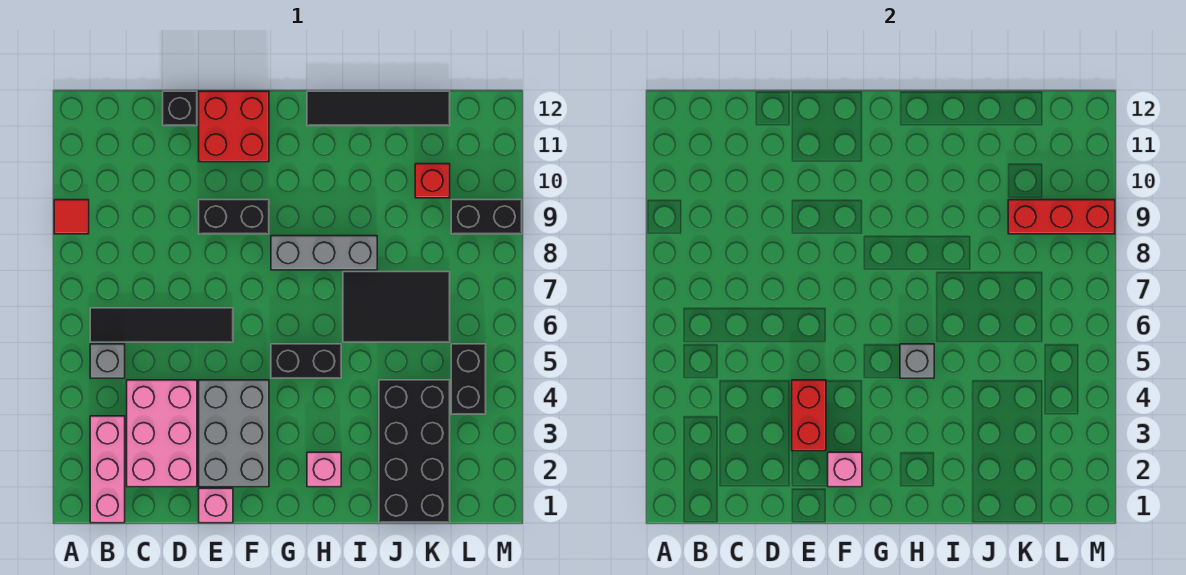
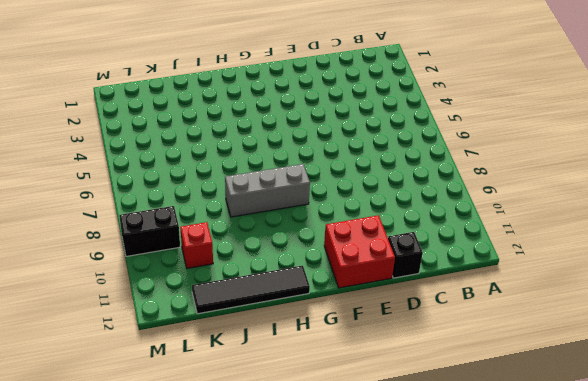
none -> red tile A9 level 1
none -> pink brick B1:B3 level 1
none -> grey brick B5 level 1

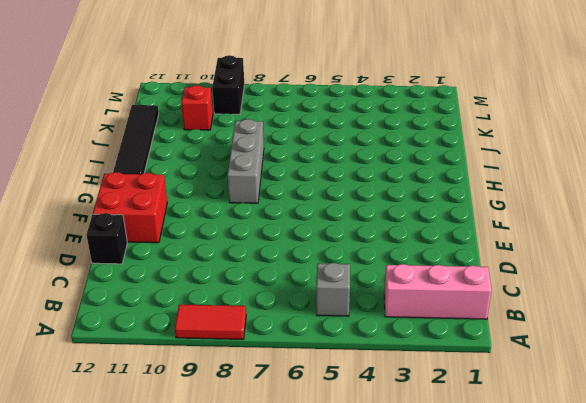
red tile A8:A9 level 1 -> red tile A9 level 1
none -> black tile B6:E6 level 1
none -> pink brick C2:D4 level 1
none -> pink brick E1 level 1

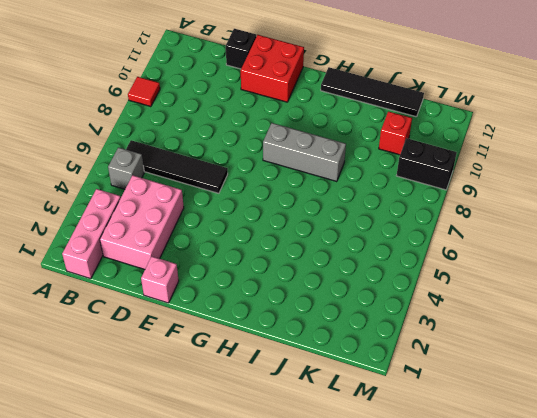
none -> grey brick E2:F4 level 1
none -> black brick E9:F9 level 1
none -> black brick G5:H5 level 1

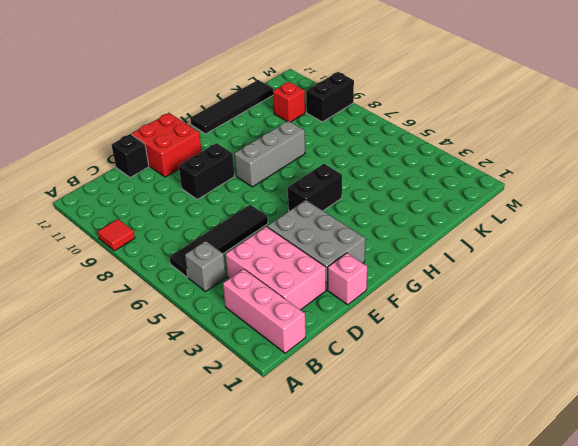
none -> pink brick H2 level 1
none -> black tile I6:K7 level 1
none -> black brick J1:K4 level 1

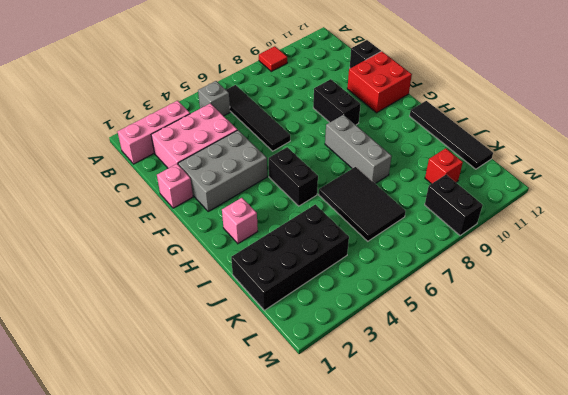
none -> black brick L4:L5 level 1
none -> red brick E3:E4 level 2
none -> pink brick F2 level 2

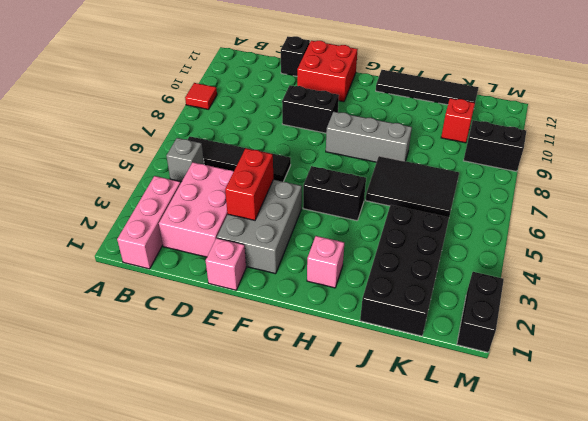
black brick M1:M2 level 1 -> black brick L4:L5 level 1
none -> pink brick F2 level 2
none -> grey brick H5 level 2
none -> red brick K9:M9 level 2

